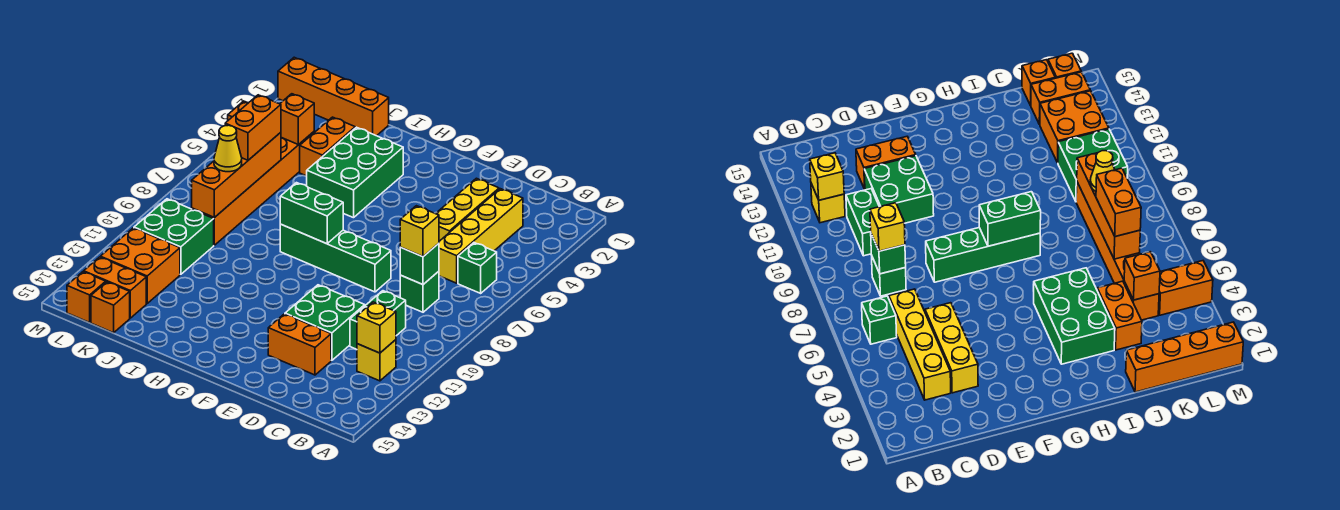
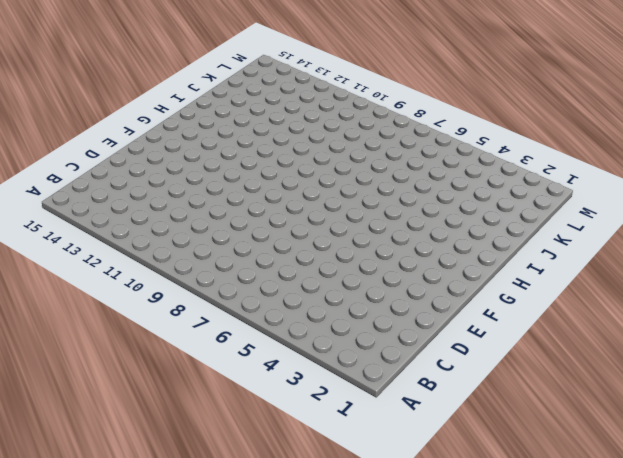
none -> green brick B6 level 1
none -> yellow brick B12 level 1
none -> yellow brick C3:C6 level 1

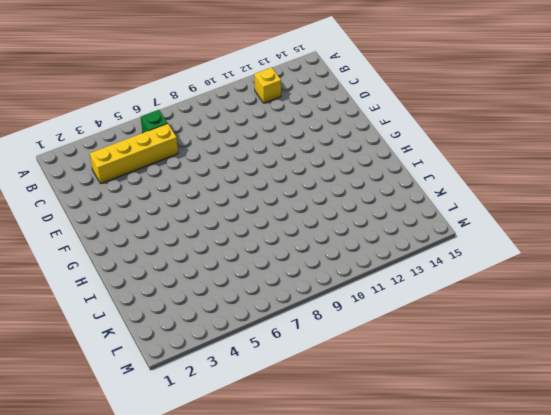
none -> green brick C8 level 1
none -> green brick C10:C11 level 1
none -> yellow brick D3:D5 level 1

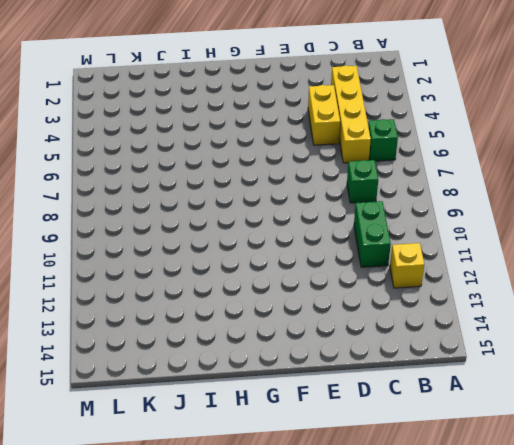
yellow brick D4:D5 level 1 -> yellow brick D3:D5 level 1
none -> green brick D11:E12 level 1
none -> orange brick D13:E13 level 1
none -> green brick E8:H8 level 1

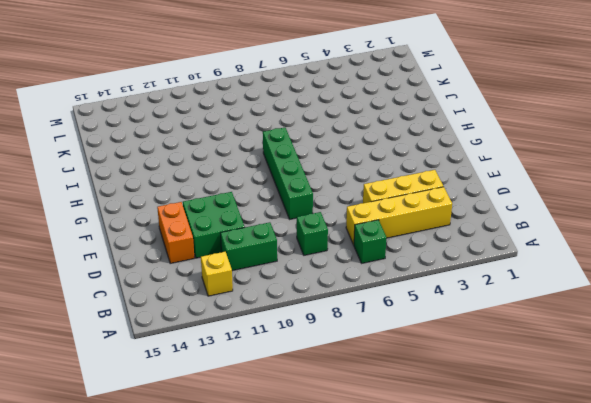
none -> green brick H3:I5 level 1
none -> orange brick J1:M1 level 1
none -> orange brick J3:J4 level 1

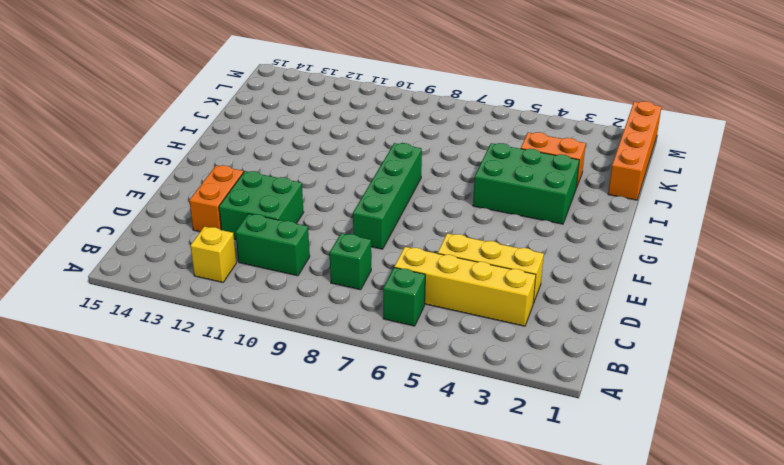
none -> orange brick K4:K9 level 1
none -> green brick K10:L11 level 1
none -> orange brick K12:L13 level 1

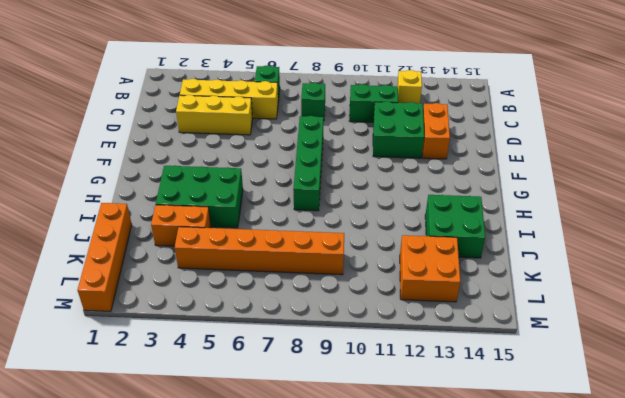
green brick I13:J14 level 1 -> green brick K10:L11 level 1
none -> orange brick K14:L14 level 1
none -> orange brick K15 level 1
none -> orange brick L4:M4 level 1

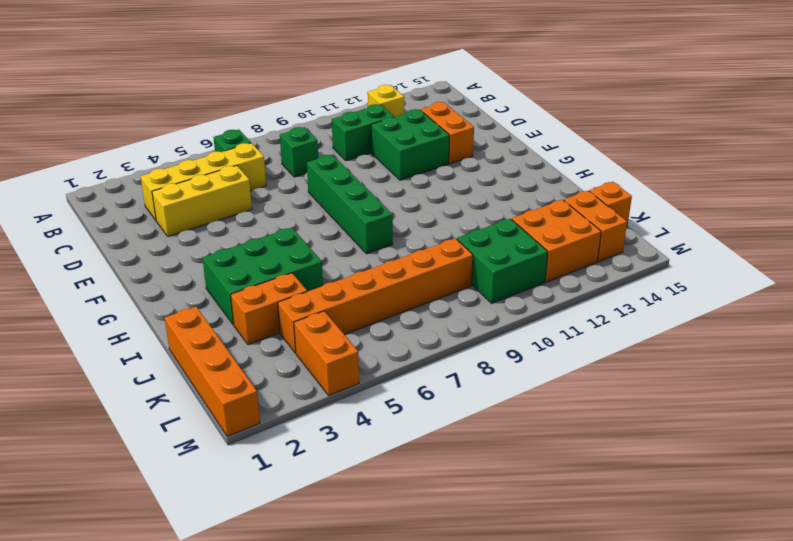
none -> orange brick L15 level 1
none -> yellow brick B12 level 2
none -> green brick C8 level 2

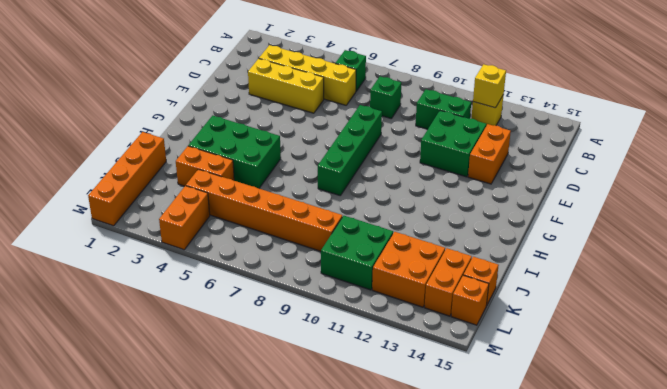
none -> green brick C8 level 2
none -> green brick G8:H8 level 2
none -> orange brick K4 level 2

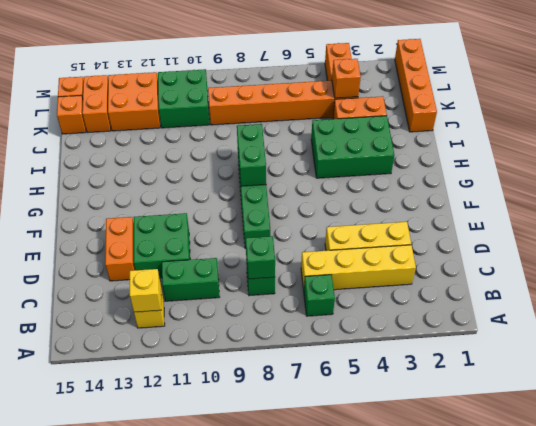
none -> orange brick K6:K9 level 2
none -> yellow brick C8 level 3
none -> orange brick K6:K7 level 3

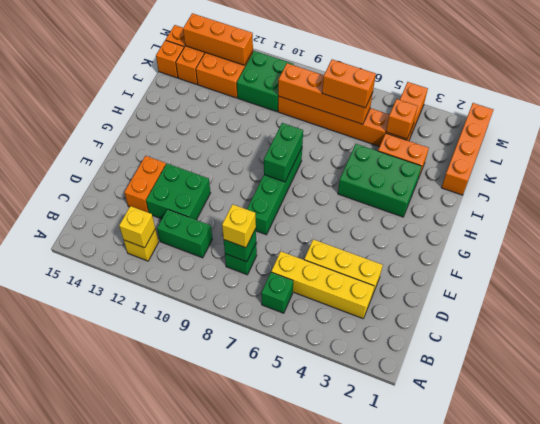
orange brick L12:L14 level 2 -> none
none -> yellow cone K8 level 3

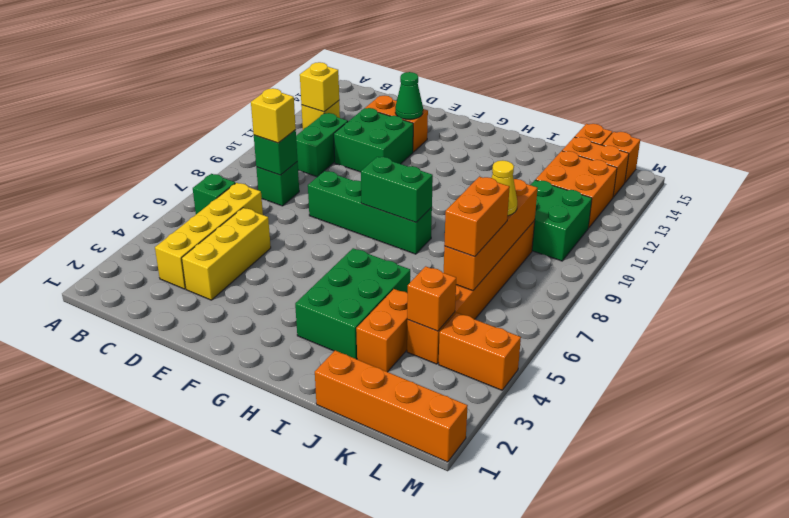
green cone E13 level 2 -> none

